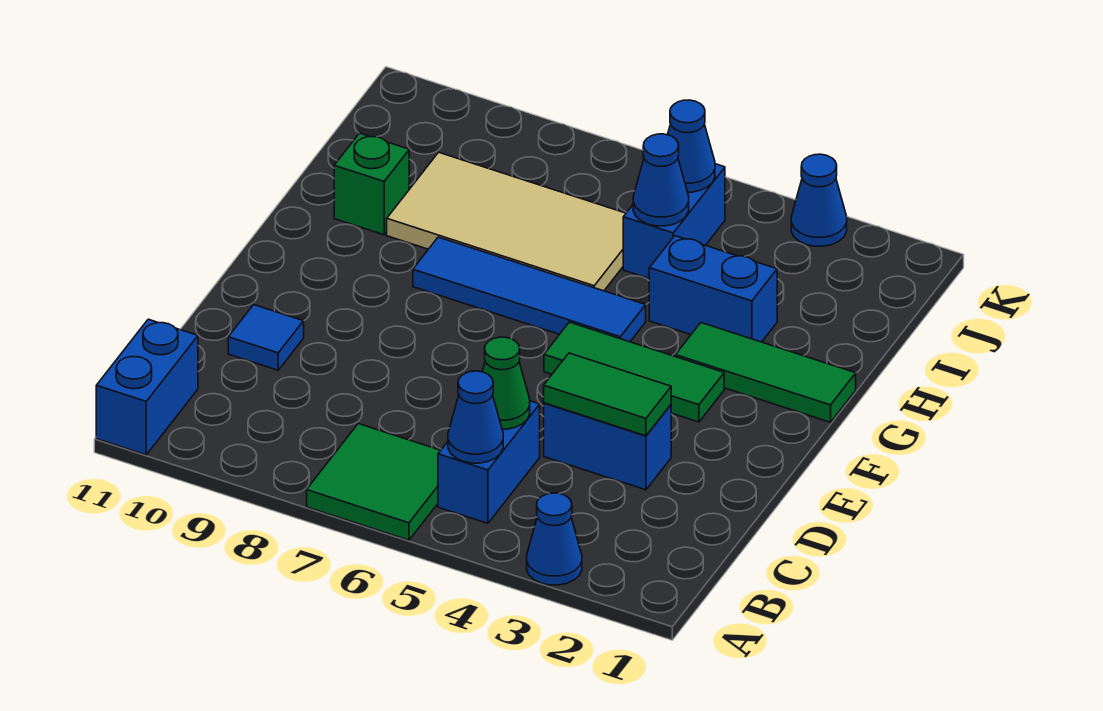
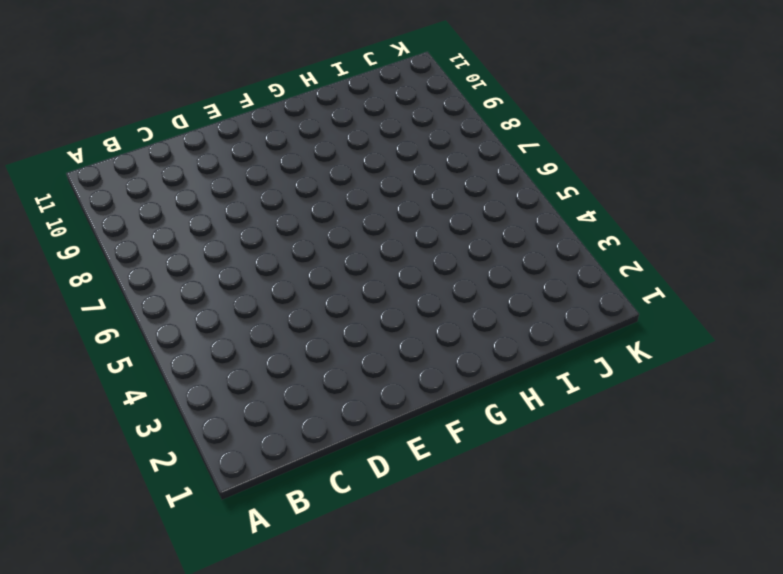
none -> blue cone A3 level 1
none -> green tile A6:B7 level 1
none -> blue brick A11:B11 level 1

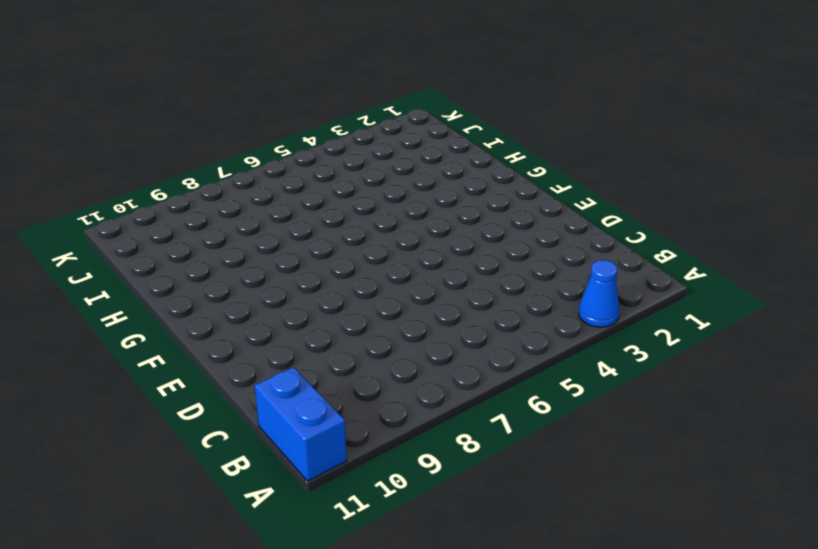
none -> green tile A6:B7 level 1
none -> blue brick B5:C5 level 1
none -> blue brick D3:D4 level 1

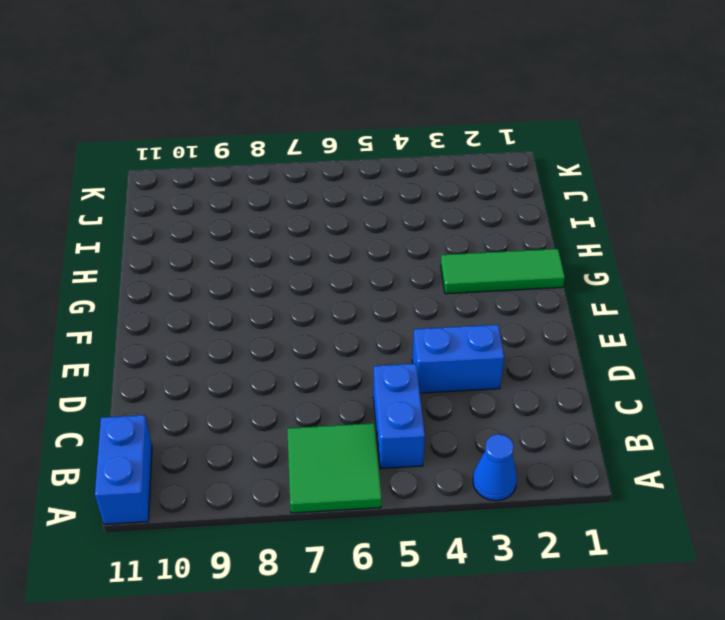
none -> blue tile D10 level 1
none -> green tile F3:F5 level 1
none -> blue tile G5:G8 level 1

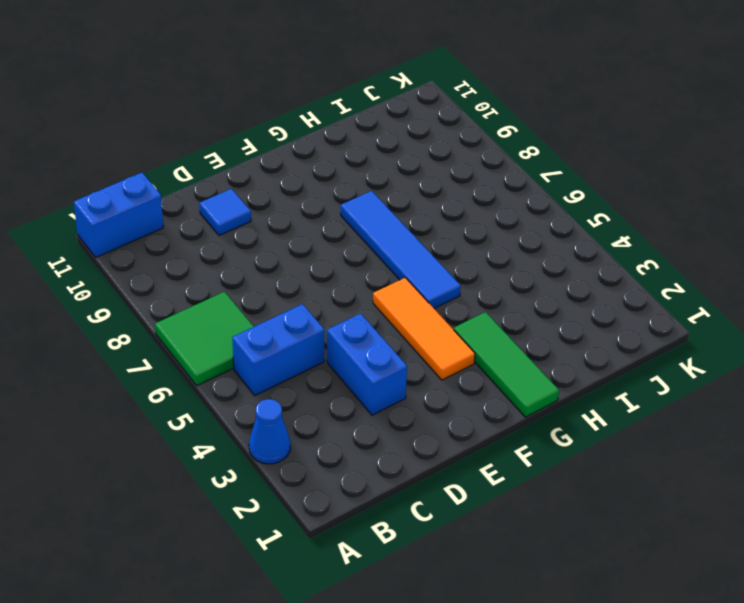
orange tile F3:F5 level 1 -> green tile F3:F5 level 1
none -> blue brick H3:H4 level 1
none -> tan tile H6:I9 level 1
none -> green brick H10 level 1

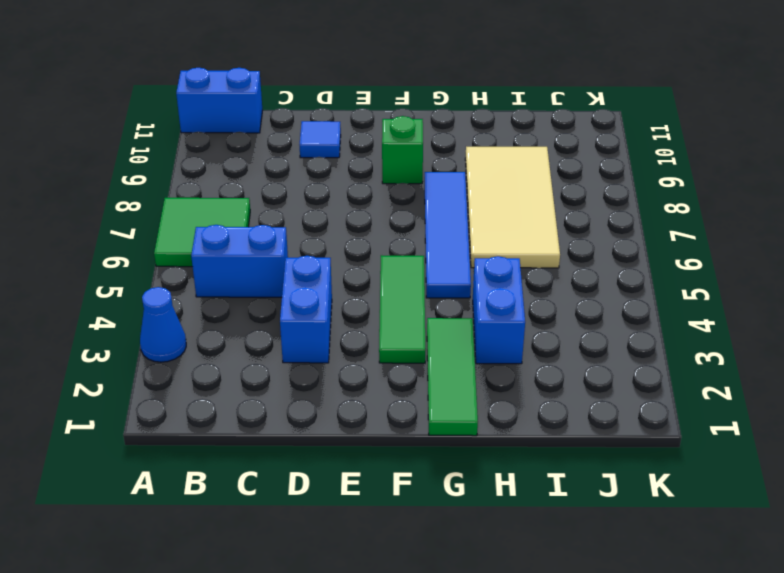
green brick F9 level 1 -> green brick H10 level 1
none -> blue brick I5:J5 level 1
none -> blue cone K3 level 1
none -> blue cone B5 level 2

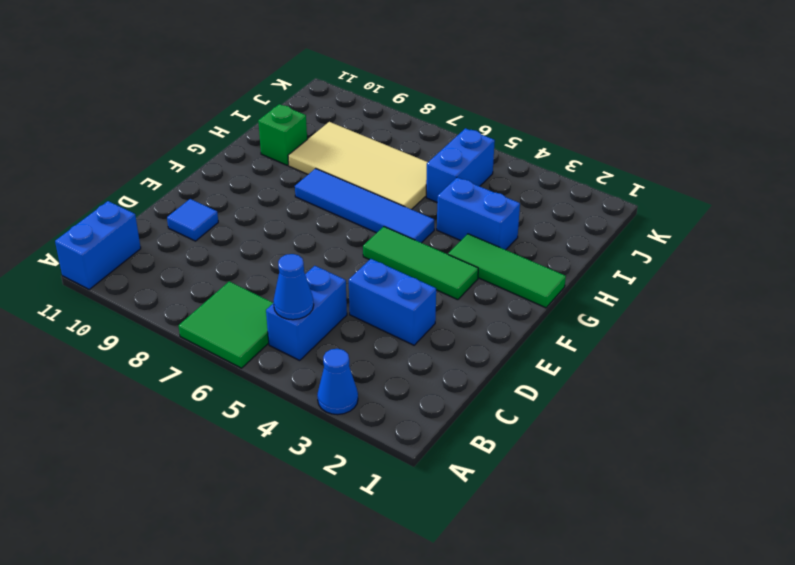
none -> blue cone K3 level 1
none -> green cone C5 level 2
none -> green tile D3:D4 level 2

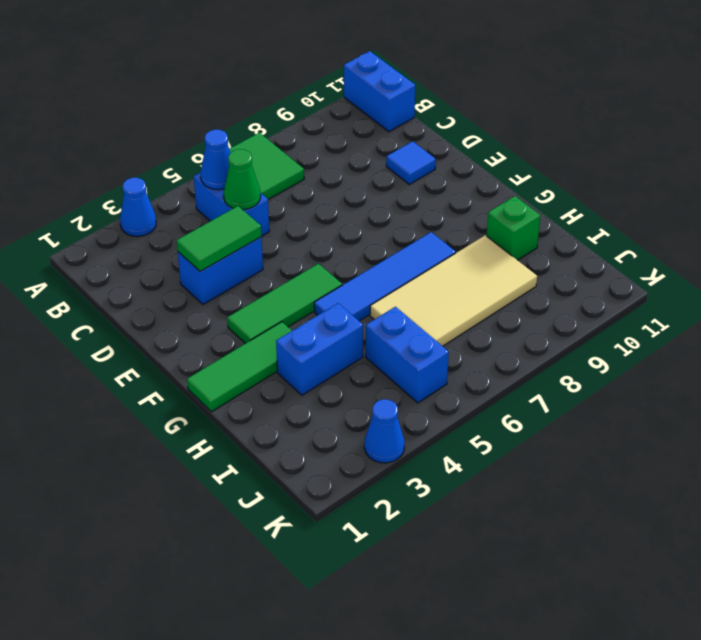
none -> blue cone I5 level 2
none -> blue cone J5 level 2

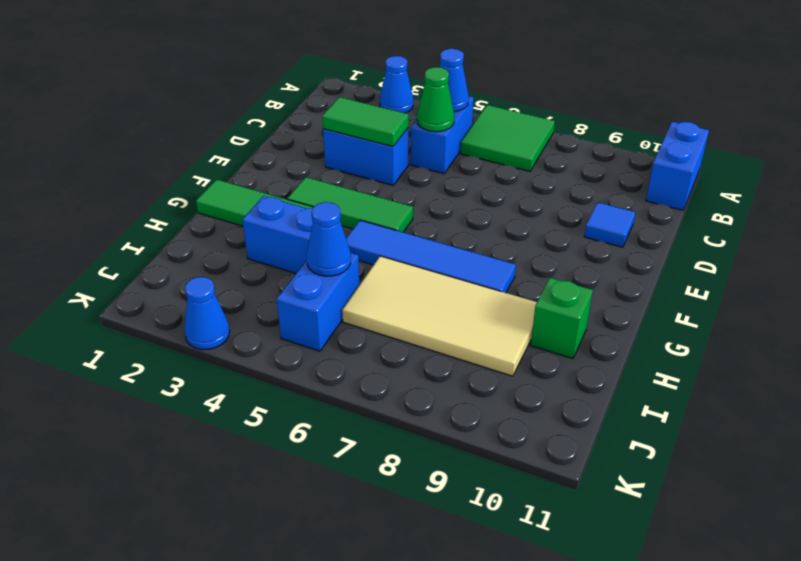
none -> blue cone J5 level 2

